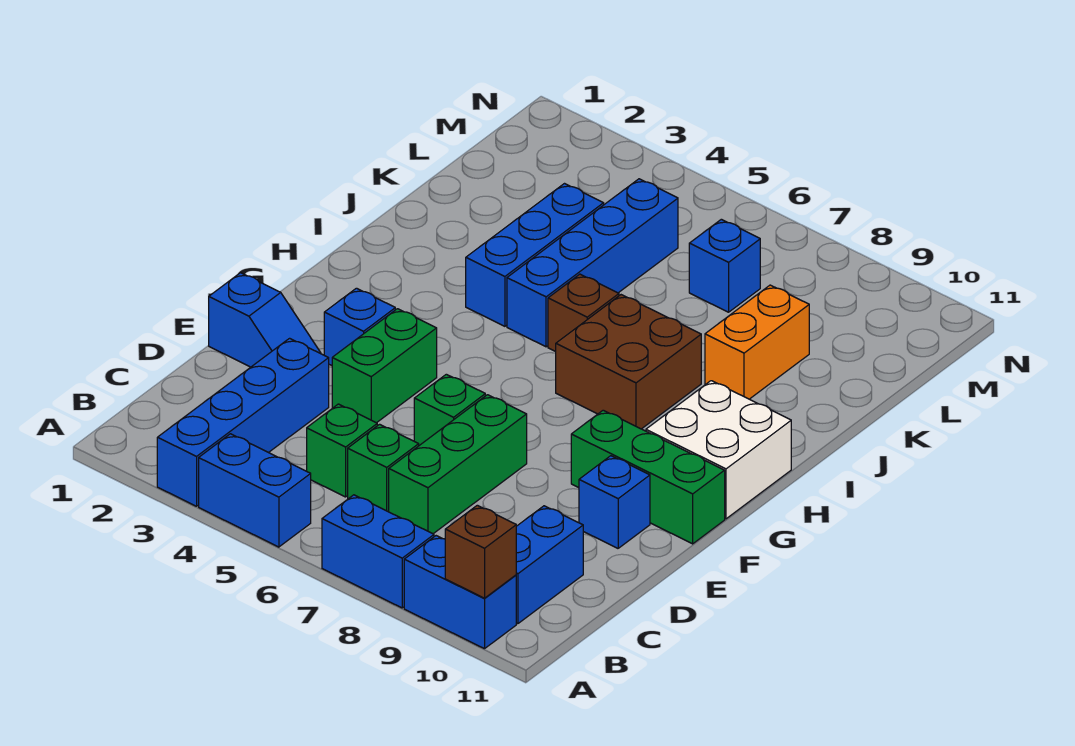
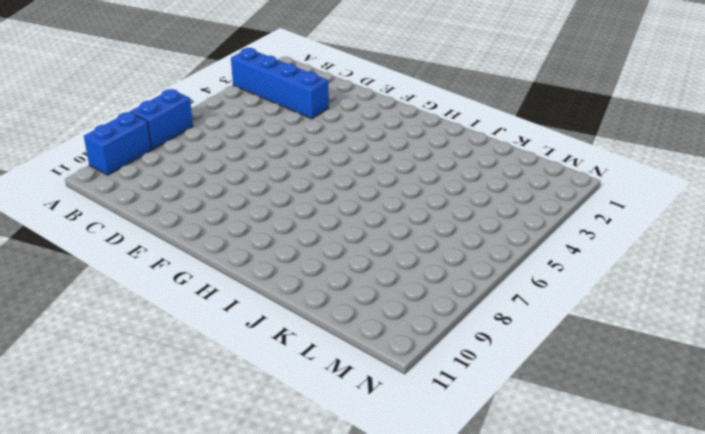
none -> blue brick A4:A5 level 1
none -> blue brick B10:C10 level 1
none -> green brick C5 level 1

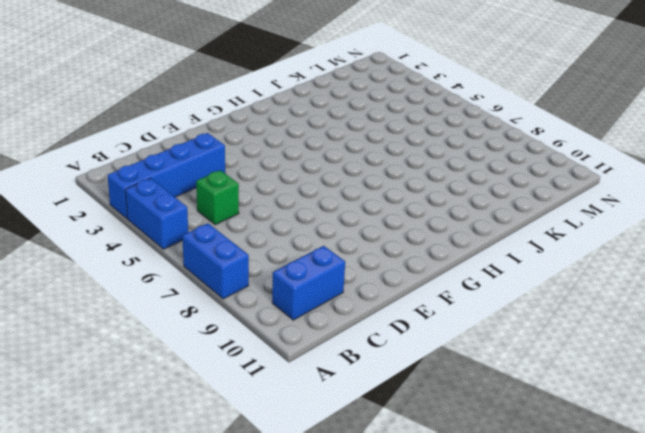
none -> blue brick A9:A10 level 1
none -> green brick C6 level 1
none -> green brick C7:E7 level 1

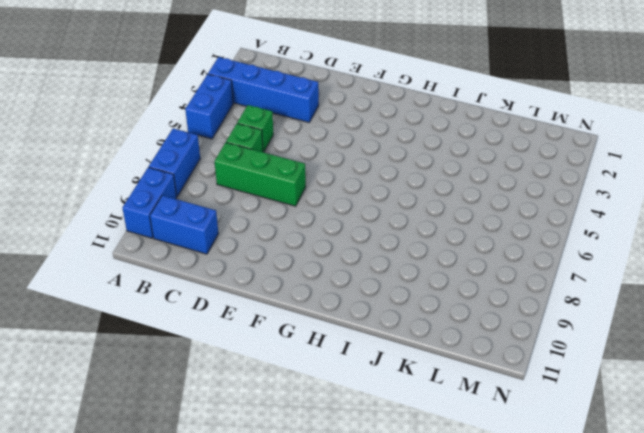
none -> blue slope E1:E2 level 1 top 1
none -> green brick E4:F4 level 1
none -> green brick E6 level 1

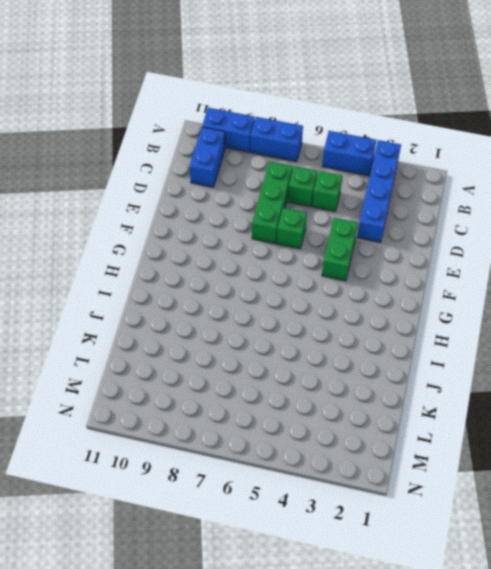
none -> blue slope E1:E2 level 1 top 1
none -> blue brick E10 level 1
none -> blue brick F3 level 1

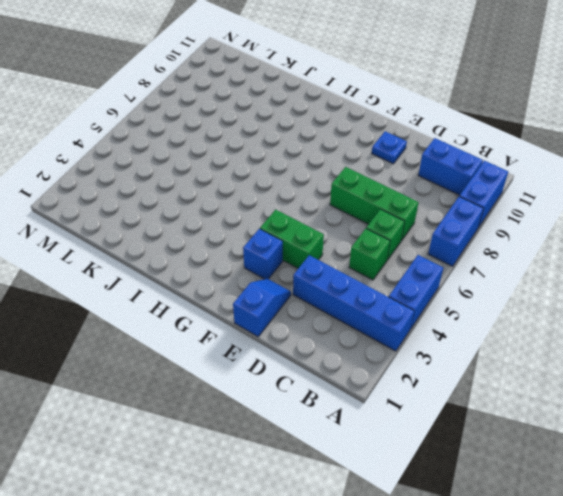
blue plate E10 level 1 -> blue brick E10 level 1
none -> green brick E6 level 1
none -> green brick F9:F11 level 1
none -> white brick G10:H11 level 1

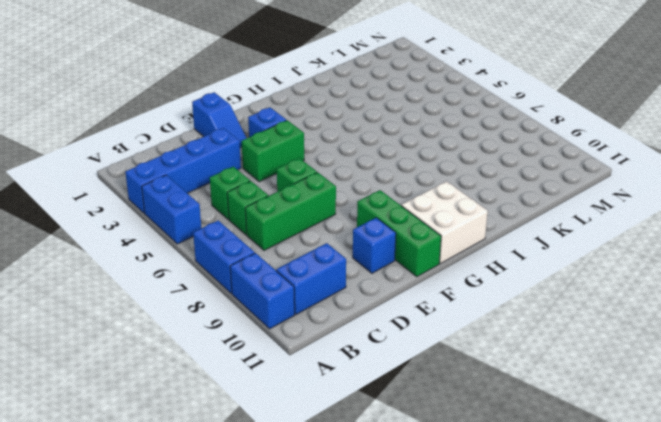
none -> brown brick H7:I8 level 1
none -> blue brick I4:K4 level 1
none -> blue brick I5:L5 level 1

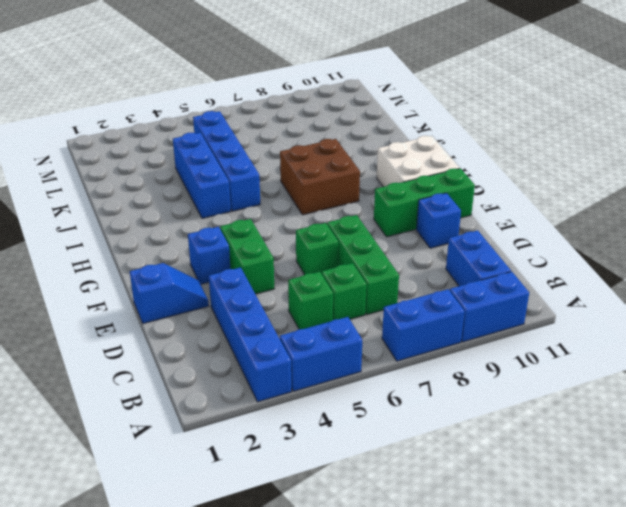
none -> brown brick I6 level 1
none -> orange brick J9:K9 level 1
none -> blue brick L7 level 1

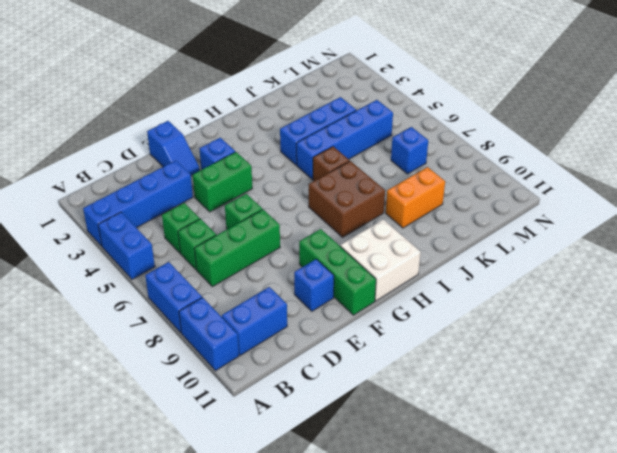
none -> brown brick A10 level 2

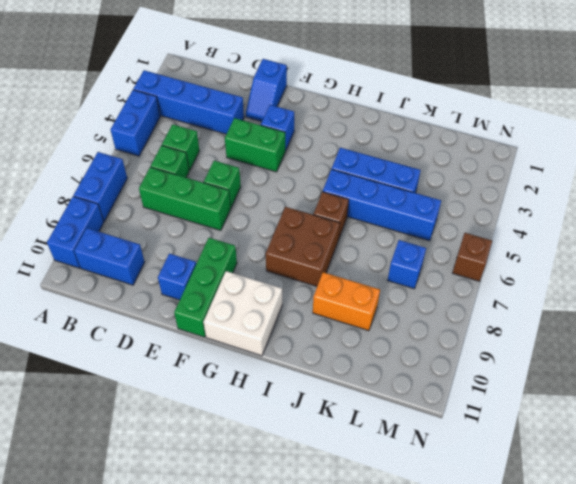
brown brick N6 level 1 -> brown brick A10 level 2

